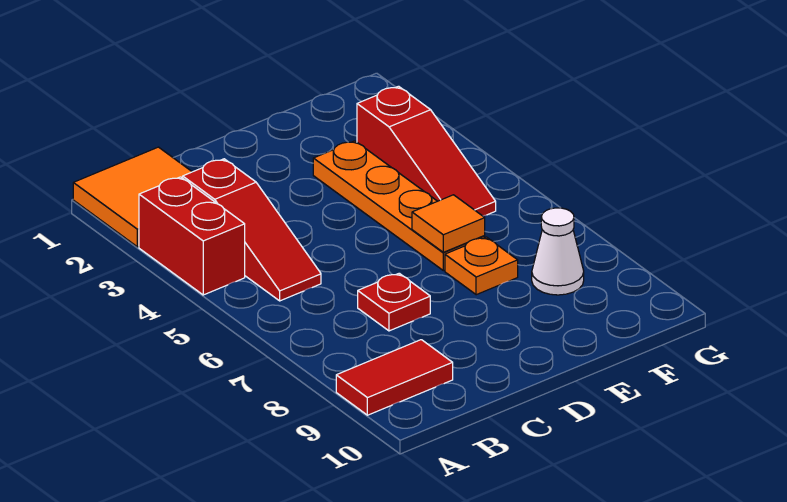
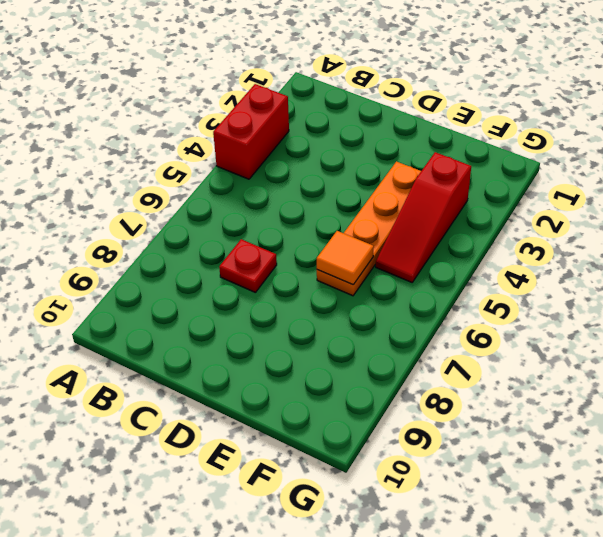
none -> orange tile A1:B2 level 1
none -> red tile A9:B9 level 1

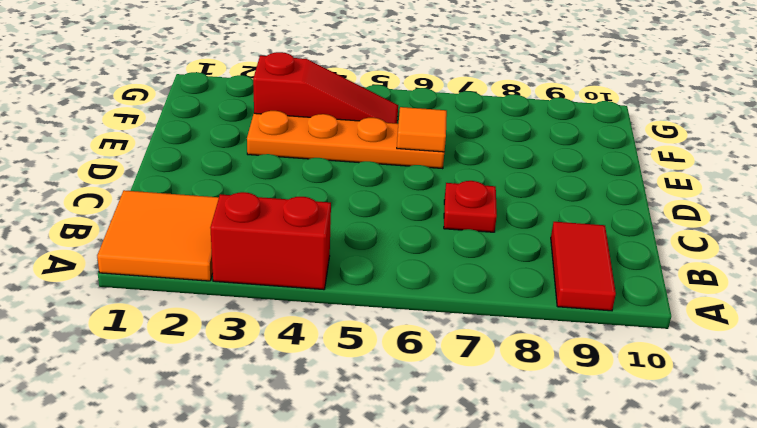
none -> red slope B3:B5 level 1 top 3
none -> orange plate E7 level 1

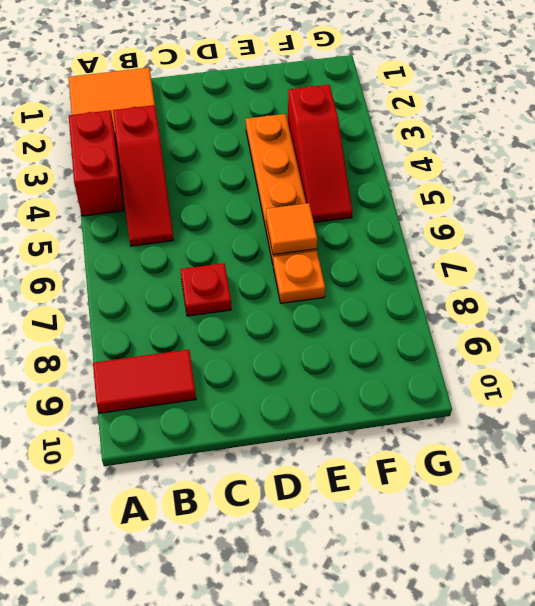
none -> white cone F8 level 1

